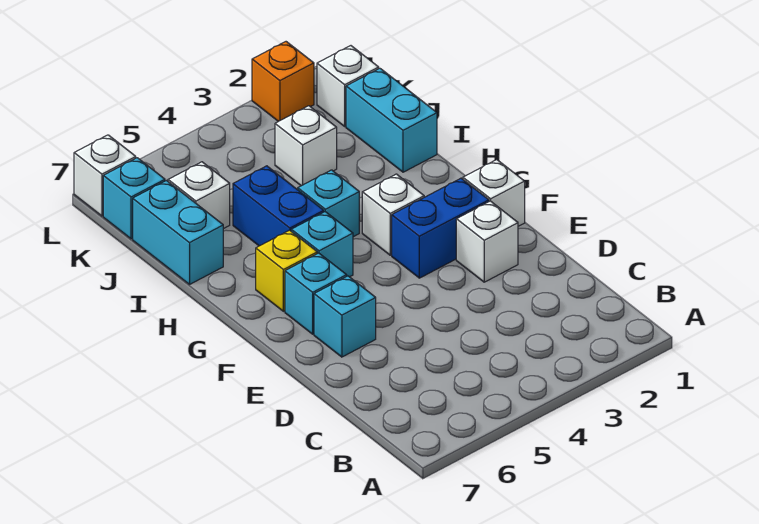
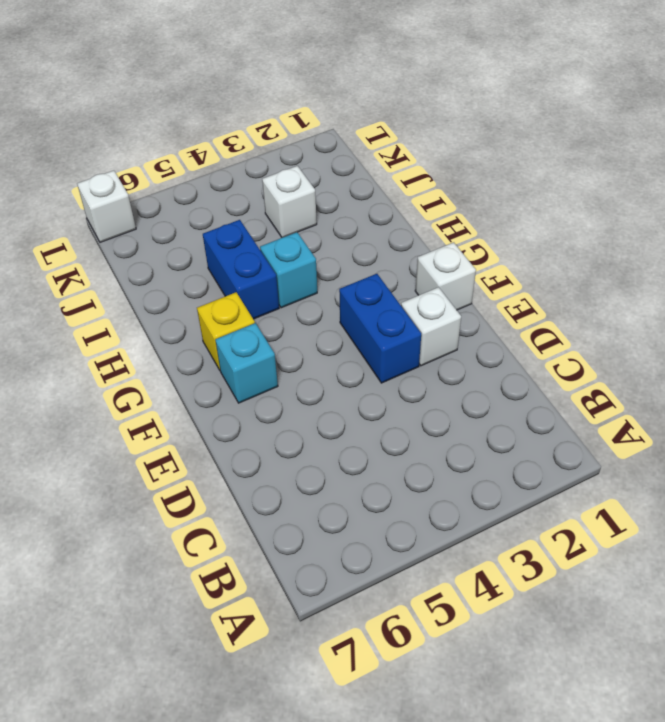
blue brick E3:F3 level 1 -> blue brick F2:F3 level 1
none -> cyan brick E6 level 1
none -> white brick G3 level 1
none -> cyan brick G5 level 1

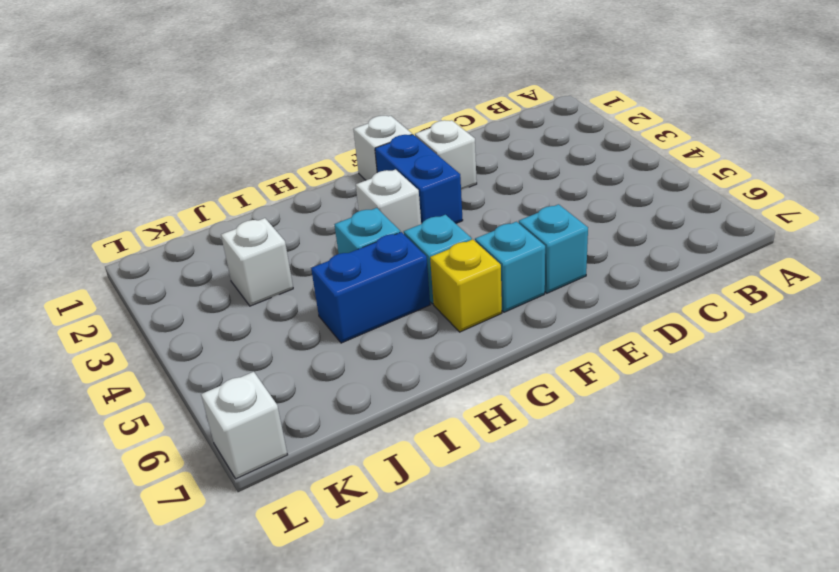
none -> cyan brick I1:J1 level 1
none -> cyan brick I7:J7 level 1
none -> white brick J6 level 1

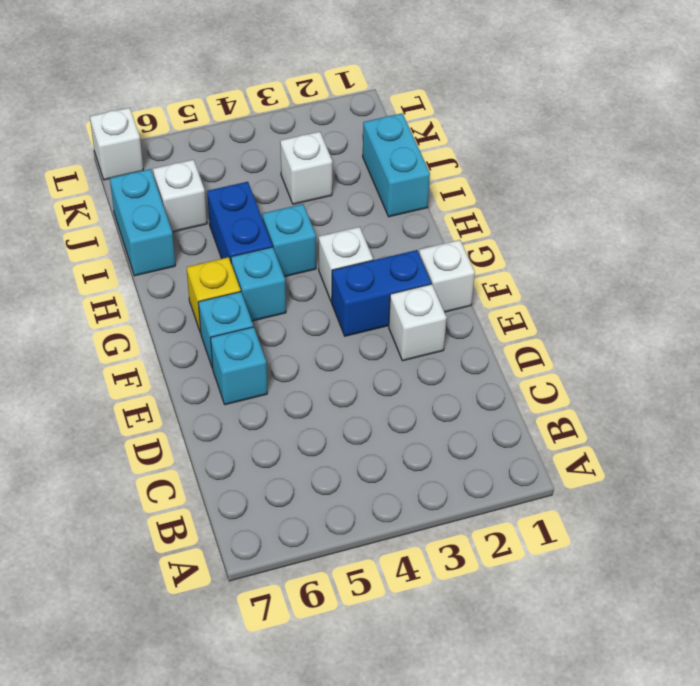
none -> white brick K1 level 1
none -> cyan brick K7 level 1
none -> orange brick L2 level 1

